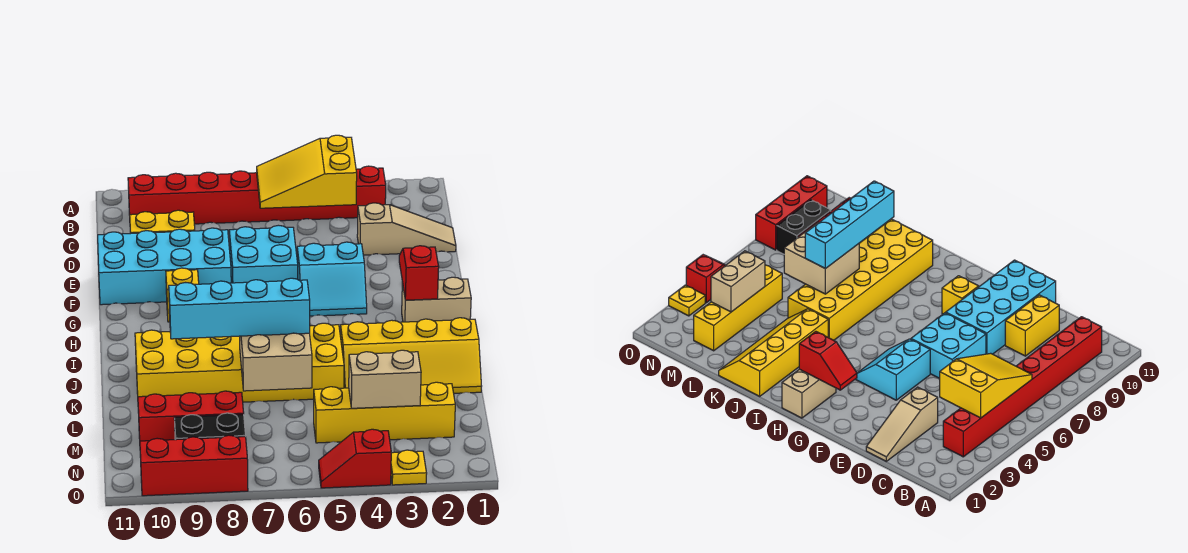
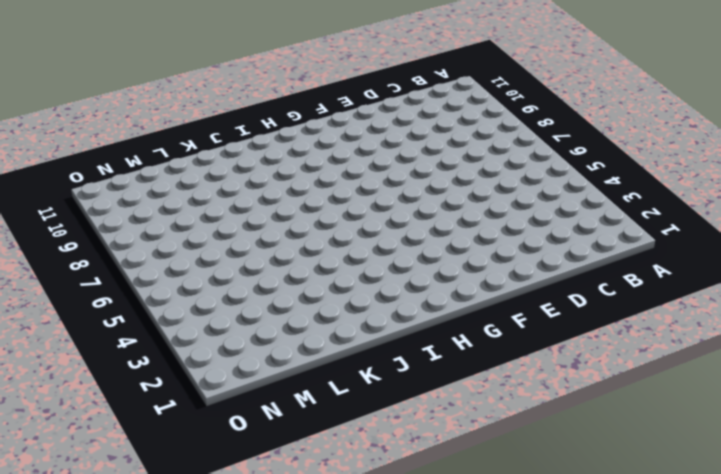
none -> red brick B3:B10 level 1
none -> tan slope D1:D3 level 1 top 3
none -> yellow brick D9:D10 level 1

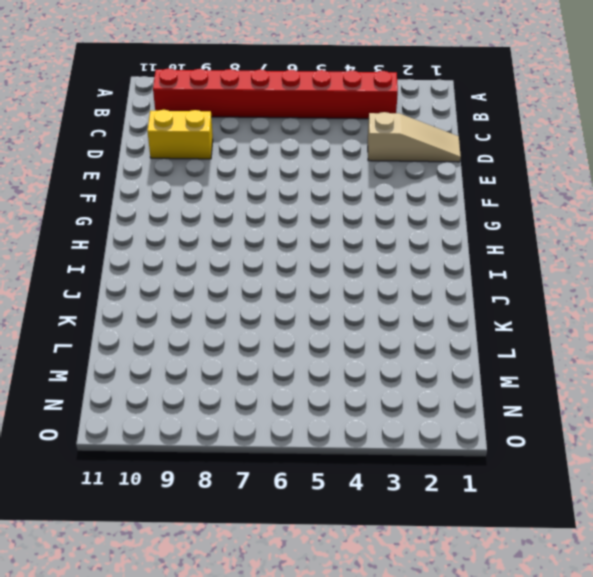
none -> cyan brick E6:F7 level 1
none -> cyan brick E8:F11 level 1
none -> cyan slope F4:G5 level 1 top F

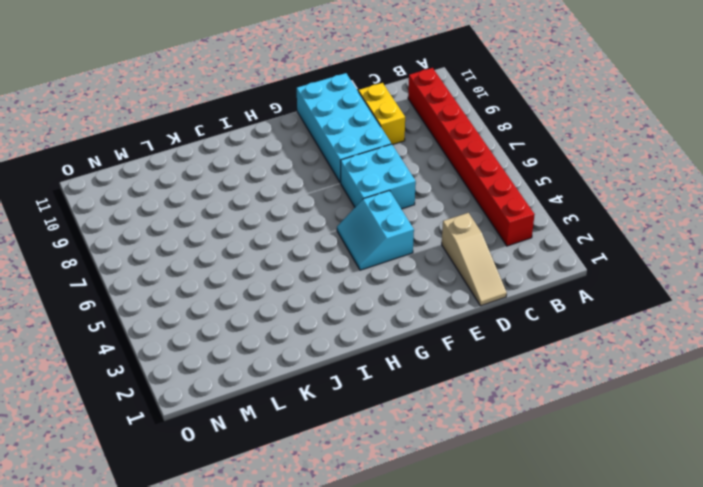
none -> yellow brick G9 level 1
none -> tan brick H1:H2 level 1
none -> yellow slope J1:K4 level 1 top J

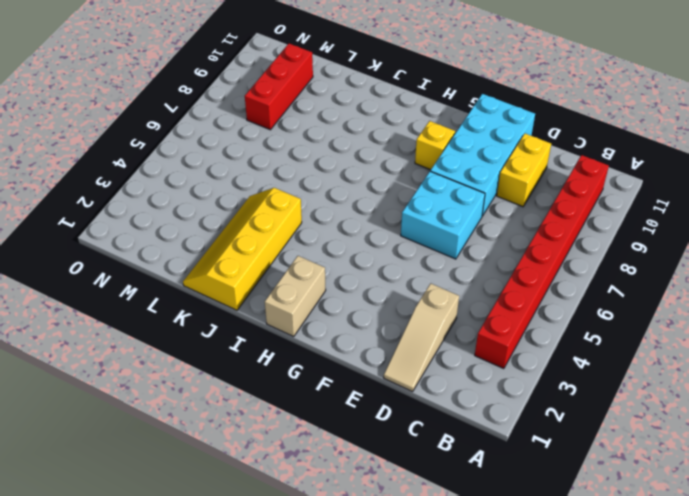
none -> cyan slope F4:G5 level 1 top F
none -> yellow brick J5:K10 level 1
none -> yellow brick M2:M5 level 1

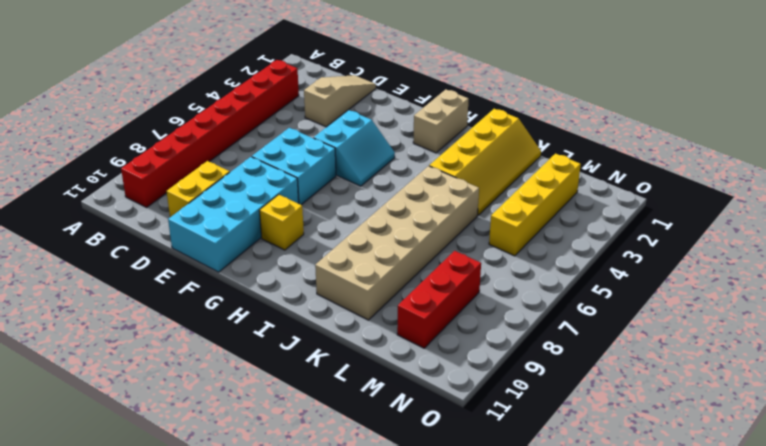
tan brick J5:K10 level 1 -> yellow brick J5:K10 level 1
none -> black brick N8:N9 level 1
none -> yellow plate O3 level 1
none -> red slope O4:O5 level 1 top 4

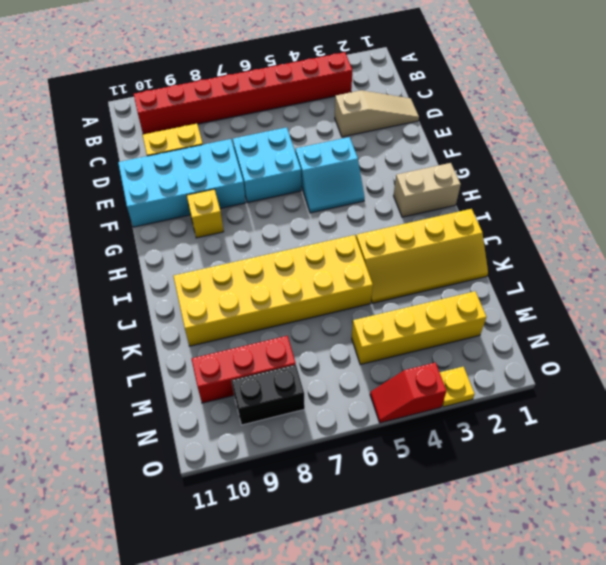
none -> red brick O8:O10 level 1
none -> yellow slope B4:C6 level 2 top 4
none -> red slope G2:H2 level 2 top H

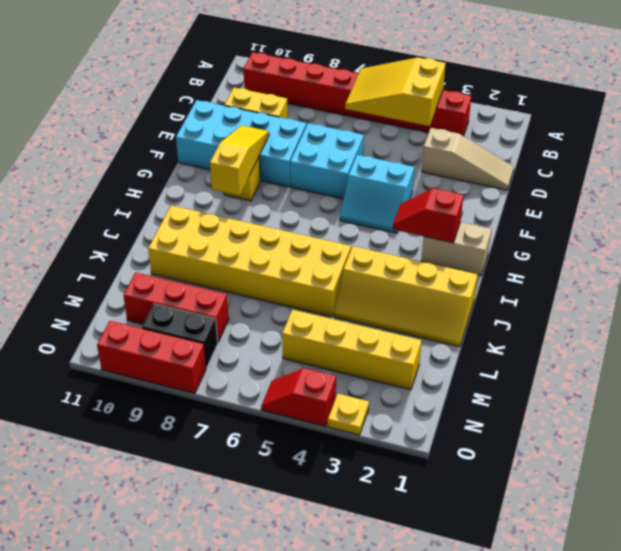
yellow slope F9:H9 level 2 top H -> none
red slope H2:H3 level 2 top 2 -> red slope G2:H2 level 2 top H
none -> tan brick K6:L7 level 2
none -> tan brick M3:M4 level 2
none -> cyan brick K6:K9 level 3

